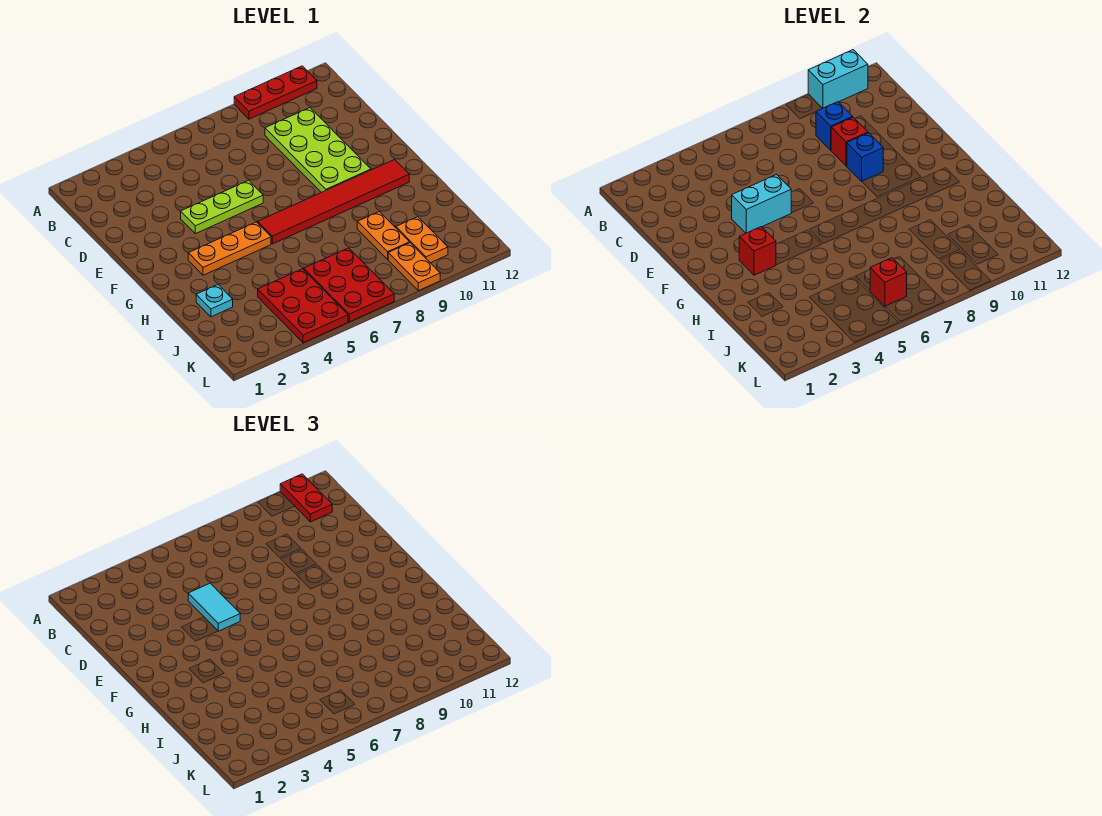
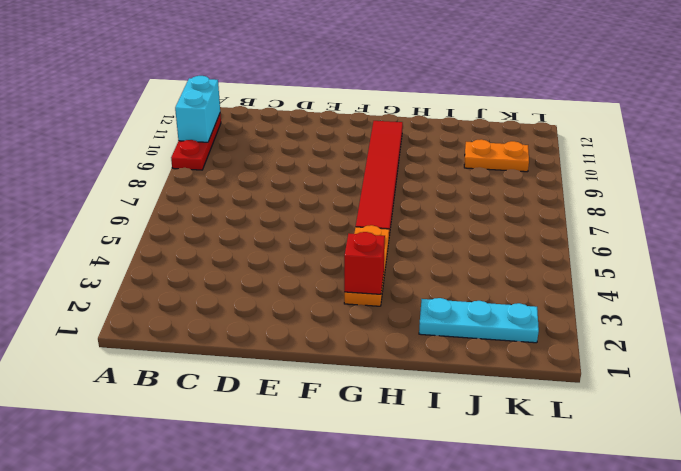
cyan plate I2:K2 level 1 -> cyan plate I2 level 1
none -> lime plate C9:F10 level 1
none -> lime plate E4:E6 level 1
none -> orange plate I9:J9 level 1

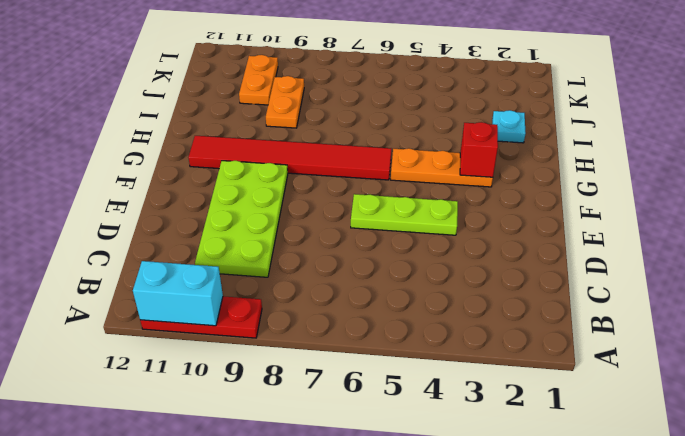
none -> red plate J4:L5 level 1
none -> red plate J6:L7 level 1
none -> orange plate K9:L9 level 1

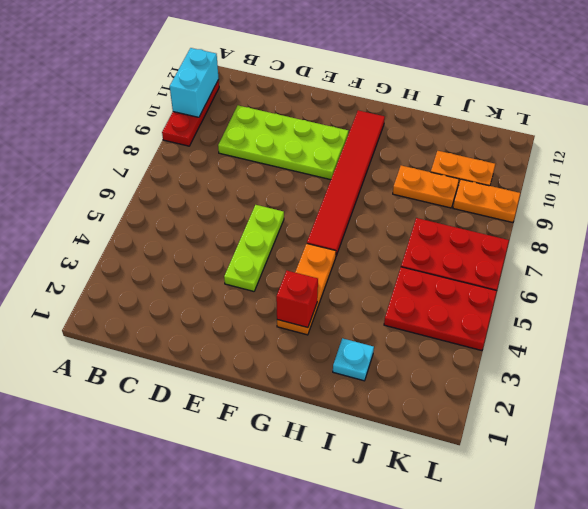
none -> blue brick C9 level 2
none -> red brick D9 level 2
none -> cyan brick E4:E5 level 2

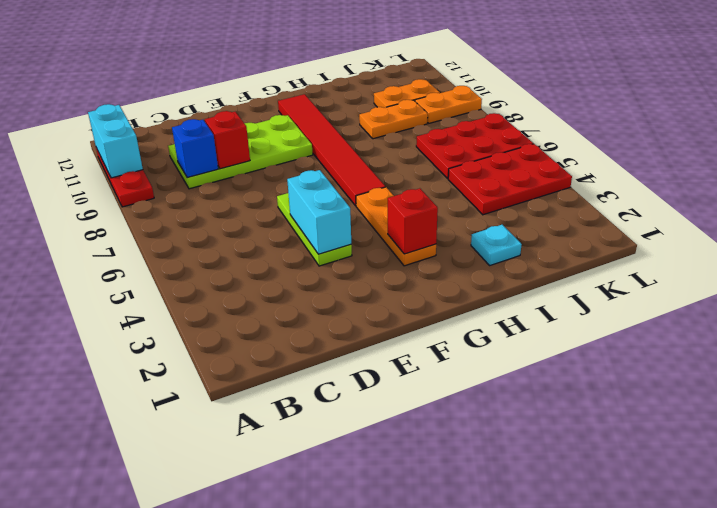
none -> blue brick E9 level 2
none -> red brick K6 level 2
none -> red plate A11:B11 level 3

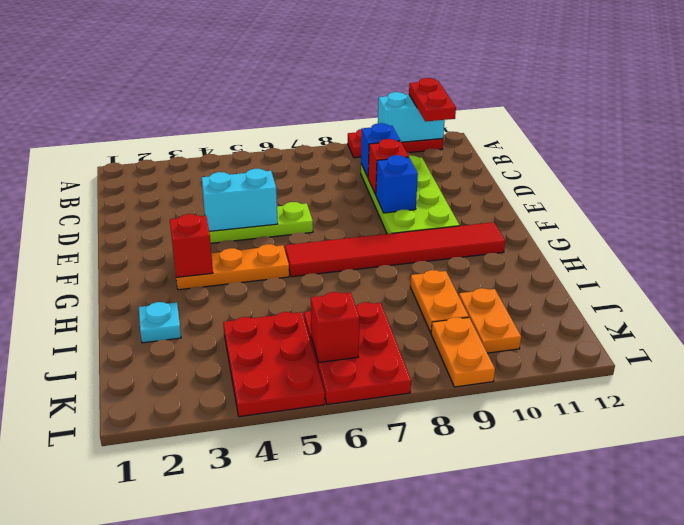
none -> cyan tile D5:E5 level 3

